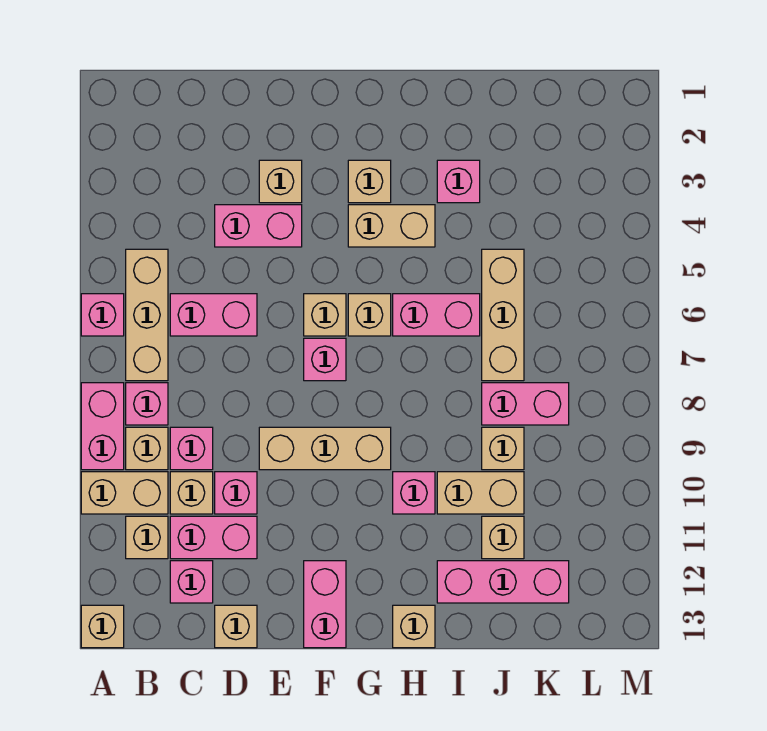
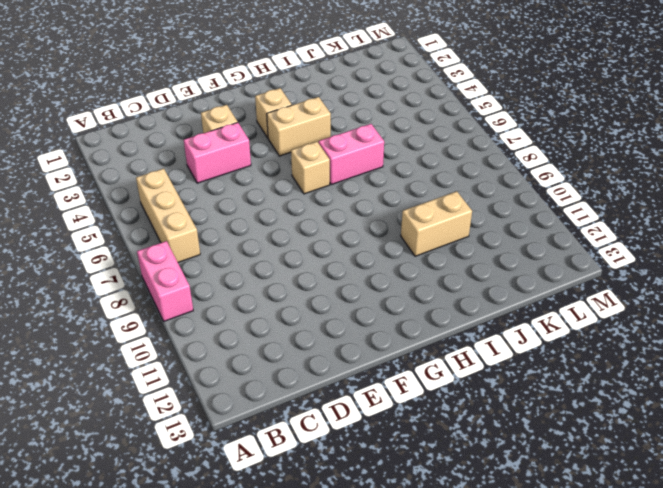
none -> pink brick A6 level 1
none -> tan brick A10:B10 level 1
none -> tan brick A13 level 1
none -> pink brick B8 level 1

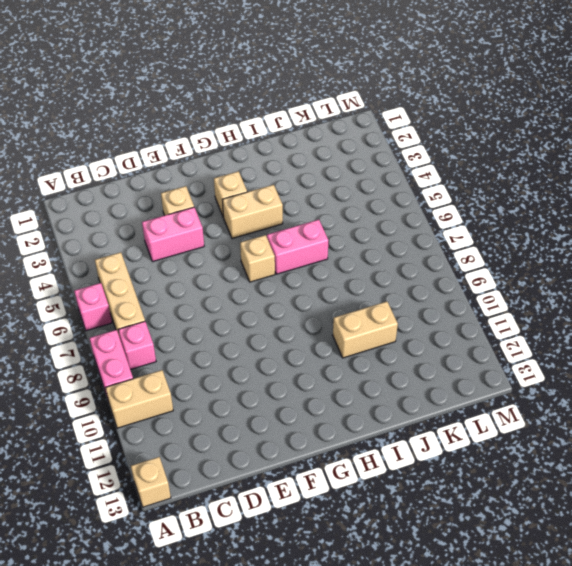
none -> tan brick B9 level 1
none -> tan brick B11 level 1
none -> pink brick C6:D6 level 1
none -> pink brick C9 level 1

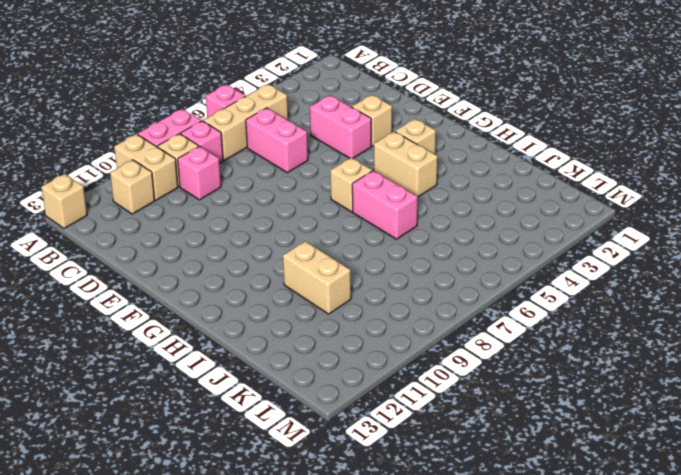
none -> tan brick C10 level 1
none -> pink brick C11:D11 level 1
none -> pink brick C12 level 1
none -> pink brick D10 level 1

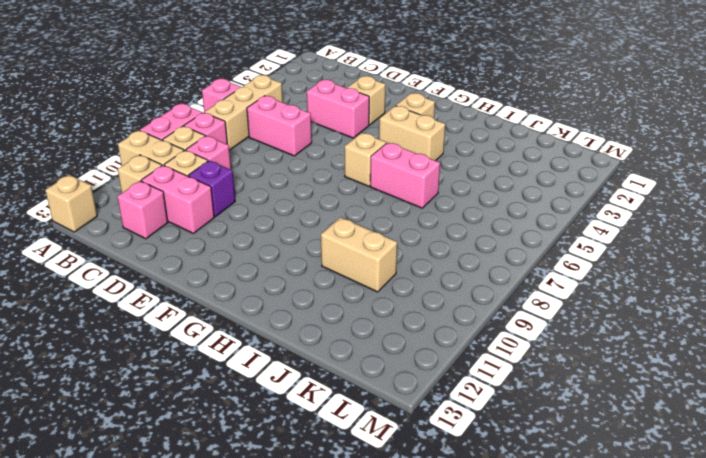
purple brick D10 level 1 -> pink brick D10 level 1
none -> tan brick D13 level 1
none -> tan brick E9:G9 level 1
none -> tan brick F6 level 1
none -> pink brick F7 level 1

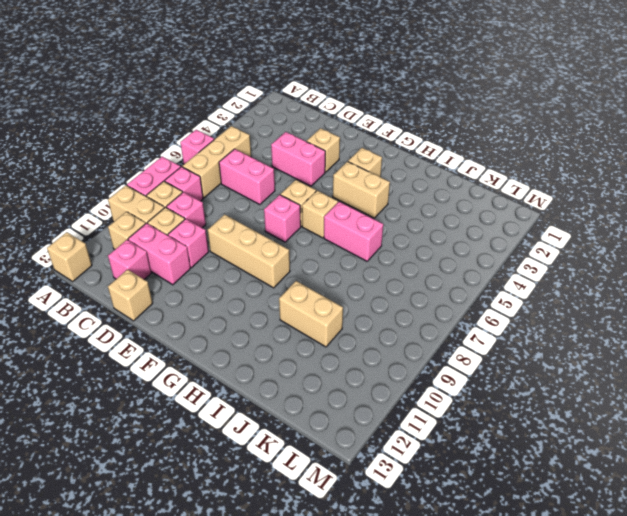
none -> pink brick F12:F13 level 1
none -> pink brick H10 level 1
none -> tan brick H13 level 1
none -> pink brick I3 level 1

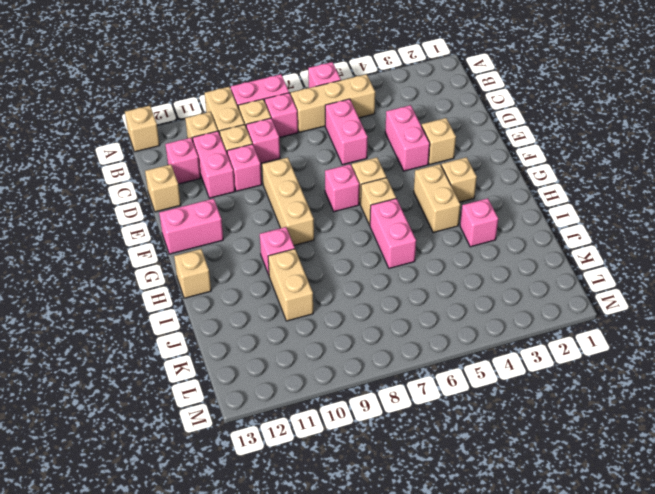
none -> pink brick I12:K12 level 1
none -> tan brick J5:J7 level 1
none -> pink brick J8:K8 level 1
none -> tan brick J9 level 1

